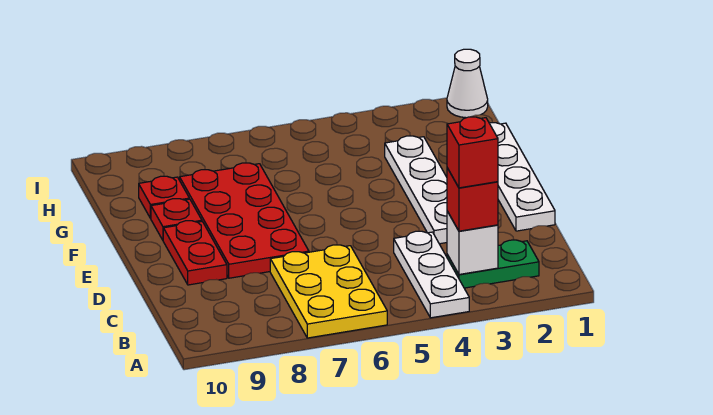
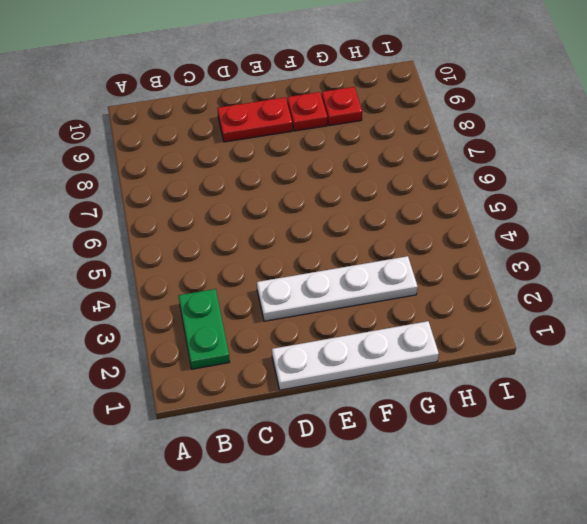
none -> white plate A4:C4 level 1
none -> yellow plate A6:C7 level 1
none -> red plate D7:G8 level 1

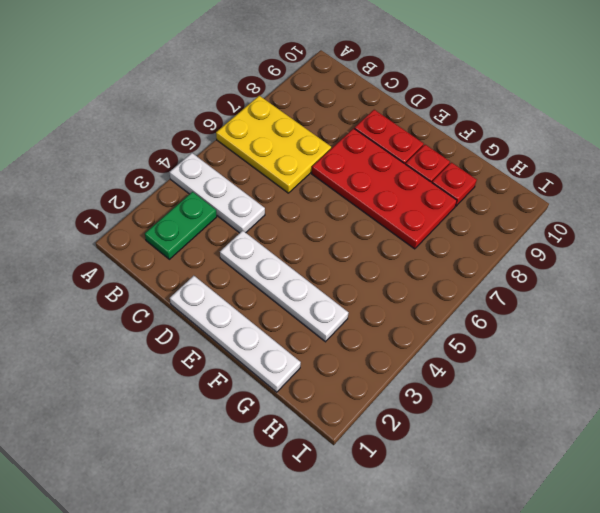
none -> white cone I1 level 1
none -> white brick B3 level 2
none -> red brick B3 level 3

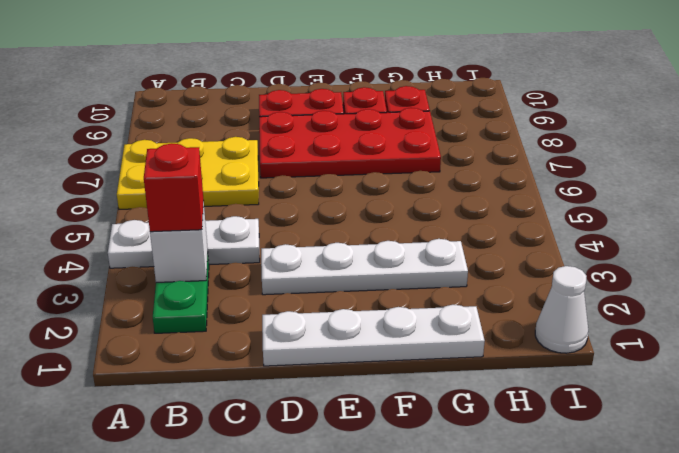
none -> red brick B3 level 4

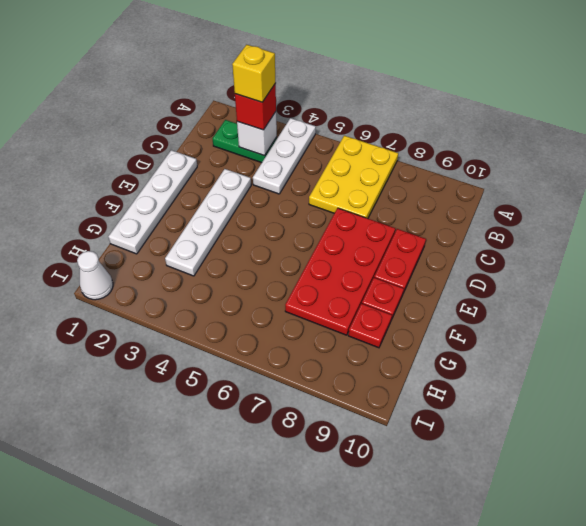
yellow brick B3 level 4 -> red brick B3 level 4

